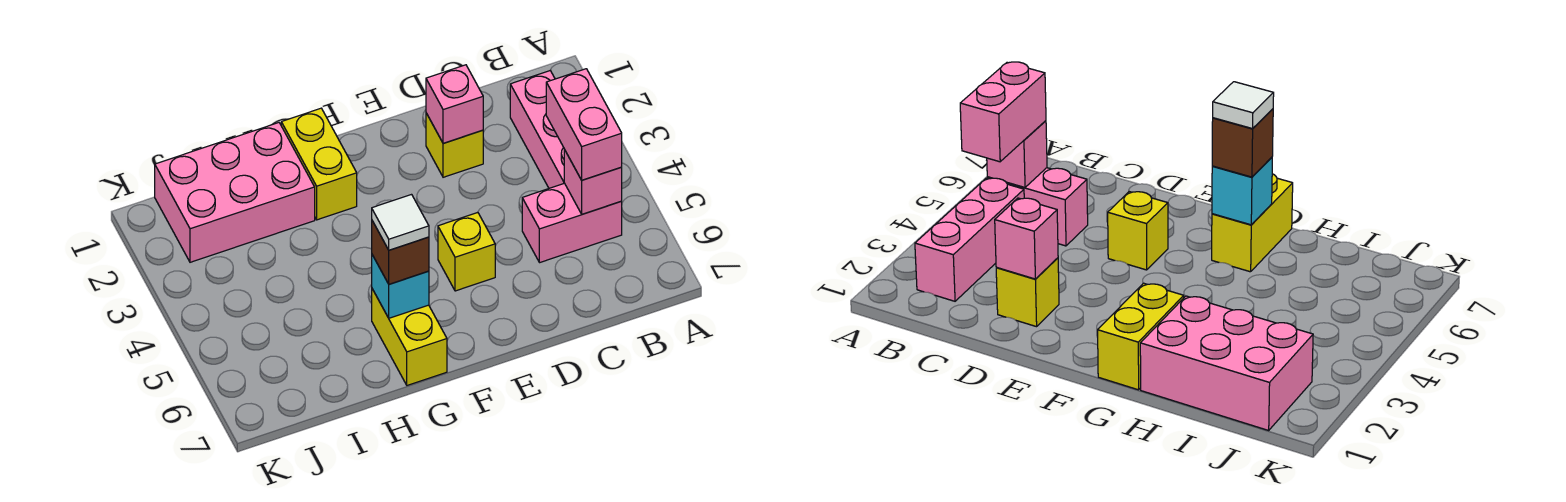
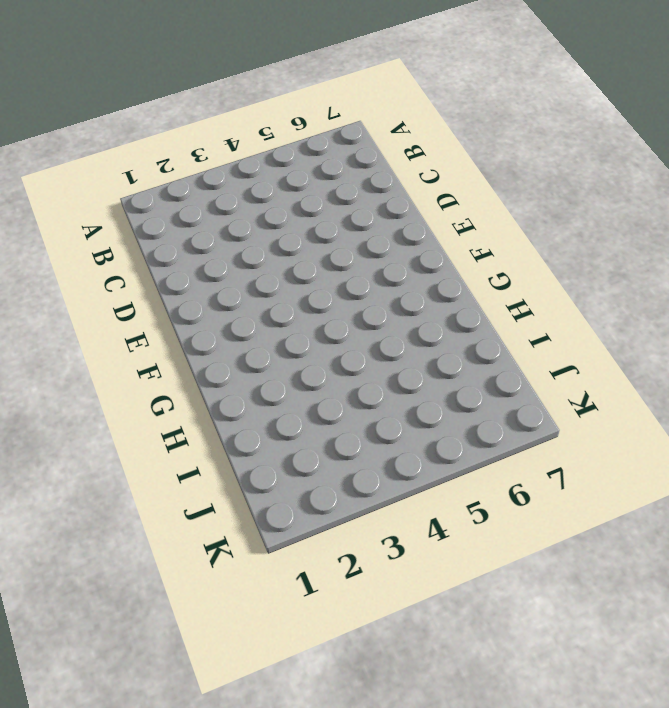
none -> pink brick B2:B4 level 1
none -> pink brick B5:C5 level 1
none -> yellow brick D2 level 1

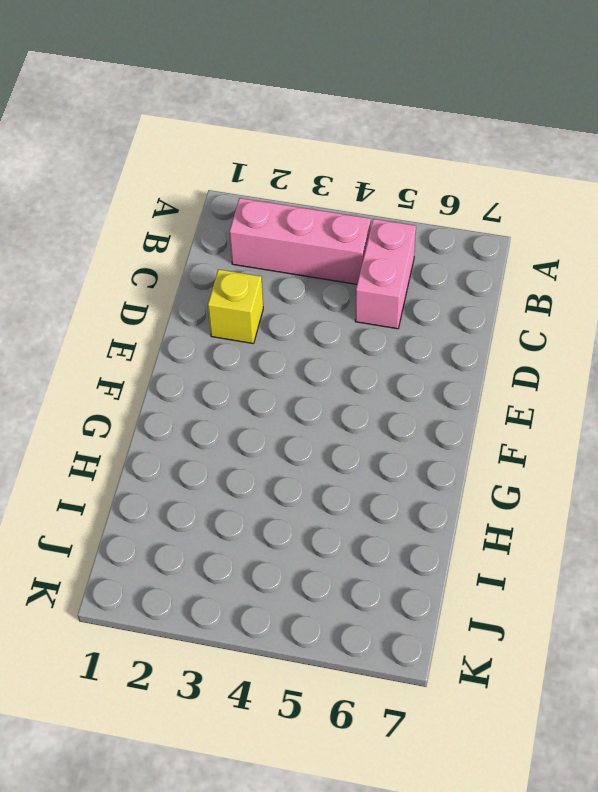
none -> yellow brick E5 level 1
none -> yellow brick G1:G2 level 1
none -> yellow brick G6:G7 level 1

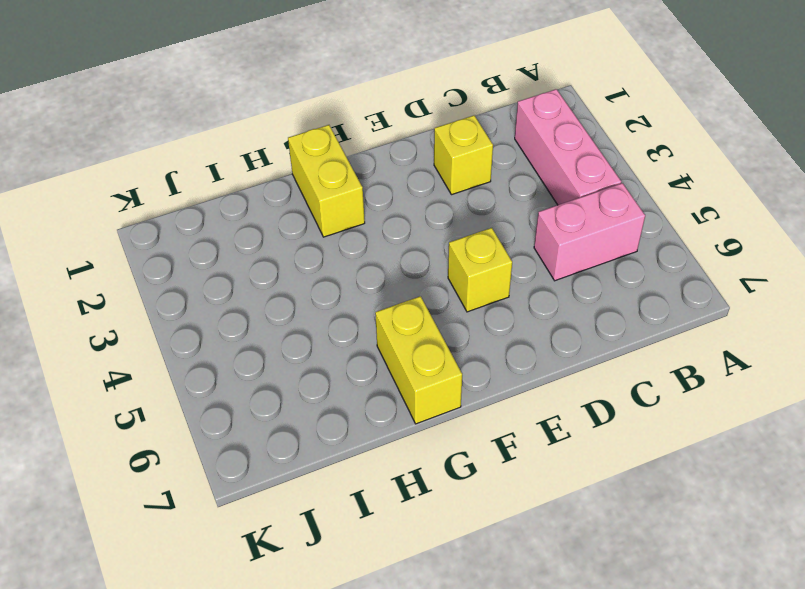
none -> pink brick H1:J2 level 1
none -> pink brick B5 level 2
none -> pink brick D2 level 2

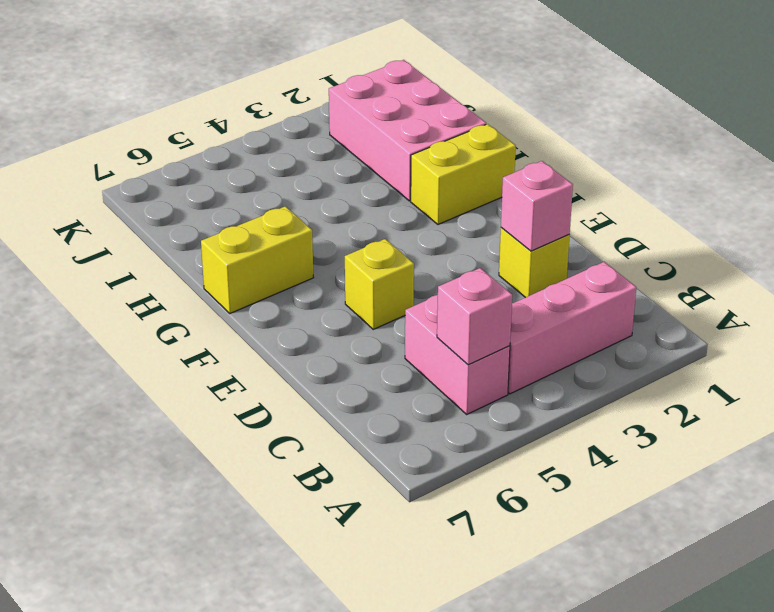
none -> cyan brick G6 level 2
none -> pink brick B4:B5 level 3
none -> brown brick G6 level 3

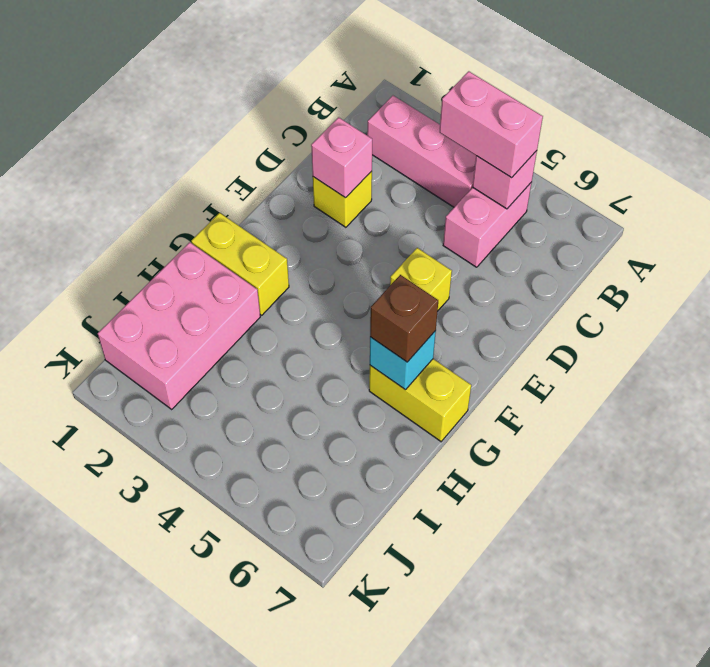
none -> white tile G6 level 4

